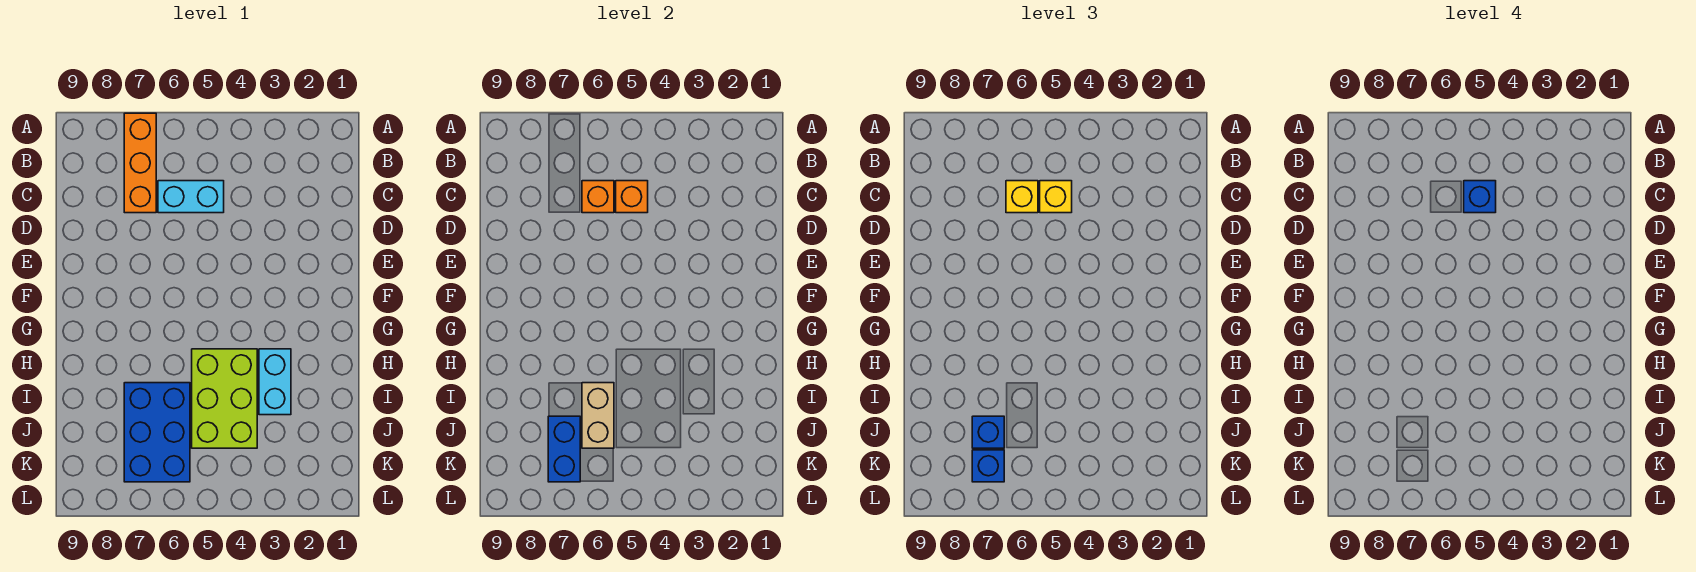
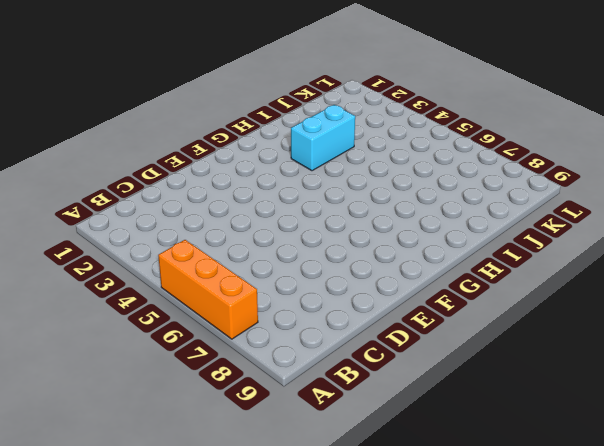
orange brick A5:A7 level 1 -> orange brick A7:C7 level 1
none -> cyan brick C5:C6 level 1
none -> lime brick H4:J5 level 1
none -> blue brick I6:K7 level 1

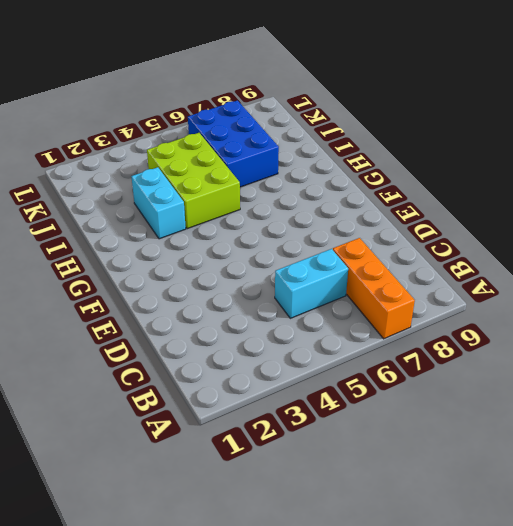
none -> orange brick C5 level 2
none -> orange brick C6 level 2
none -> tan brick I6:J6 level 2

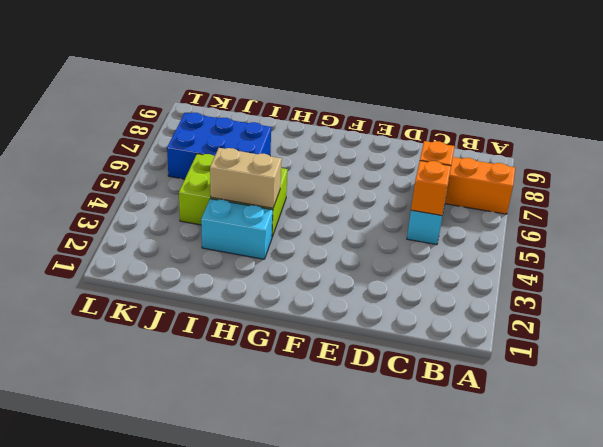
tan brick H4:I4 level 2 -> tan brick I6:J6 level 2
none -> blue brick J7:K7 level 2
none -> yellow brick C5 level 3
none -> yellow brick C6 level 3

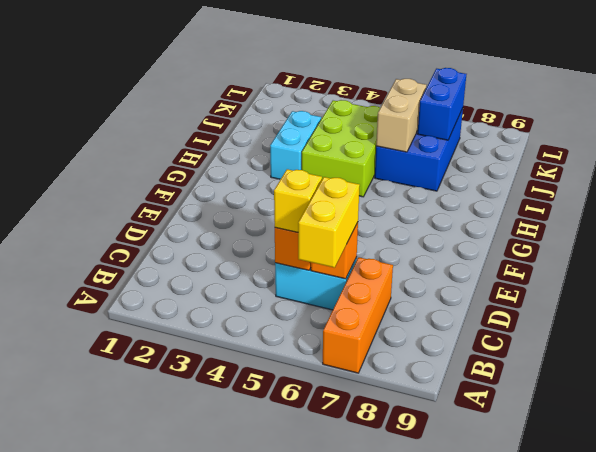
yellow brick B6:C6 level 3 -> yellow brick C6 level 3
none -> blue brick J7 level 3
none -> blue brick K7 level 3
none -> blue brick C5 level 4

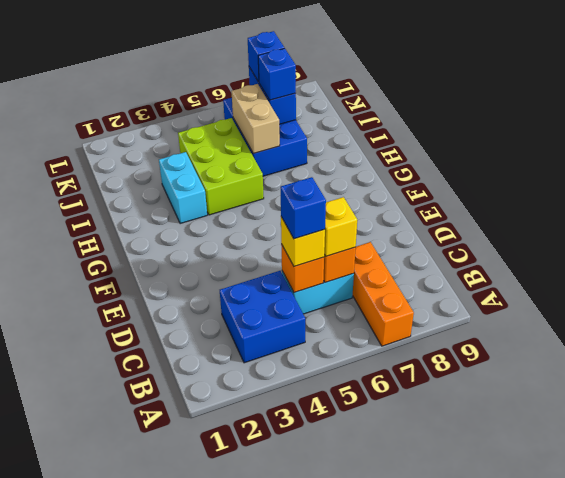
blue brick B3:C4 level 1 -> none

